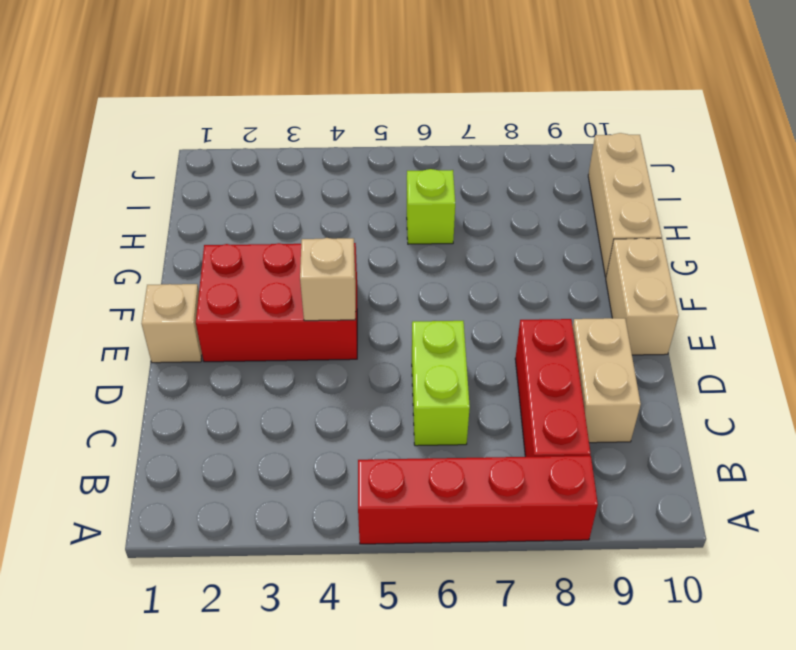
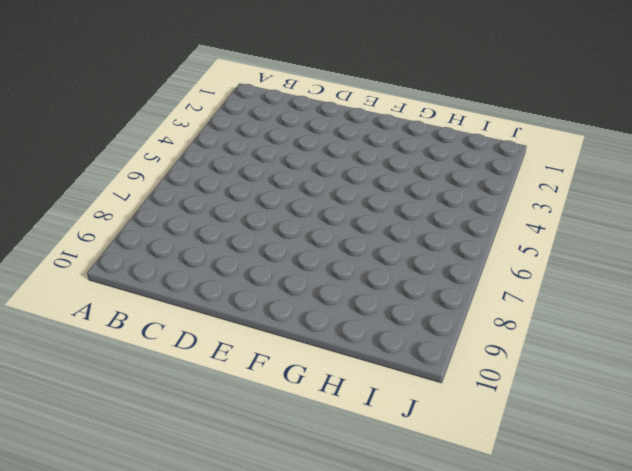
none -> red brick A5:A8 level 1
none -> red brick B8:D8 level 1

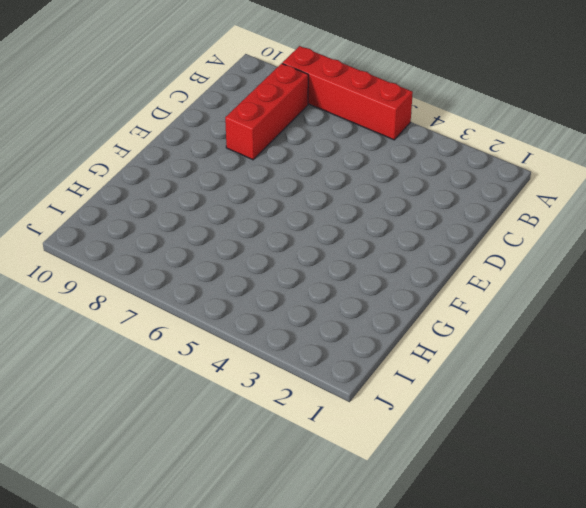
none -> lime brick C6:D6 level 1
none -> tan brick C9:D9 level 1

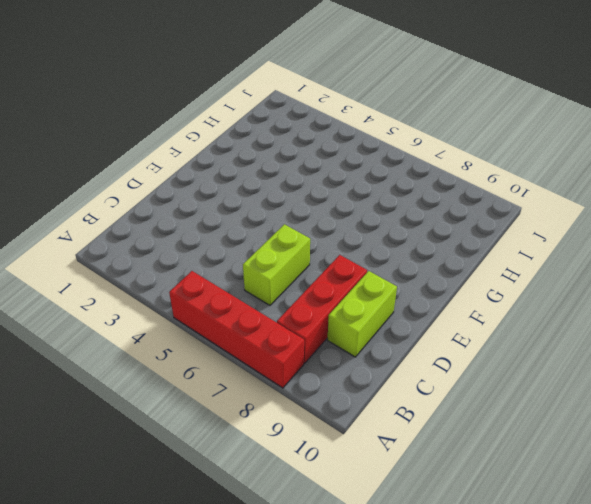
lime brick C9:D9 level 1 -> tan brick C9:D9 level 1
none -> tan brick E1 level 1
none -> red brick E2:F4 level 1

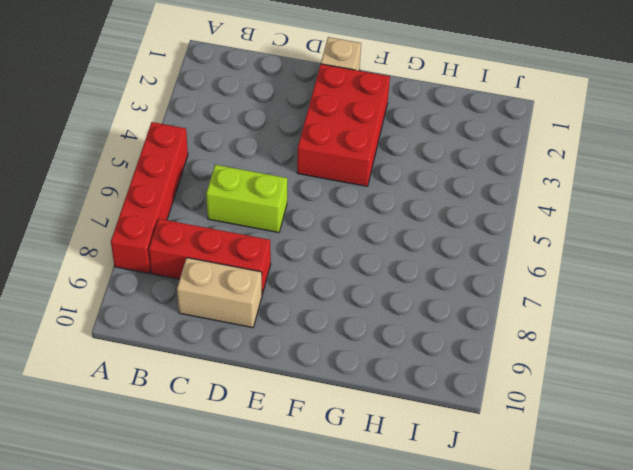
none -> tan brick E10:F10 level 1
none -> tan brick G10:I10 level 1

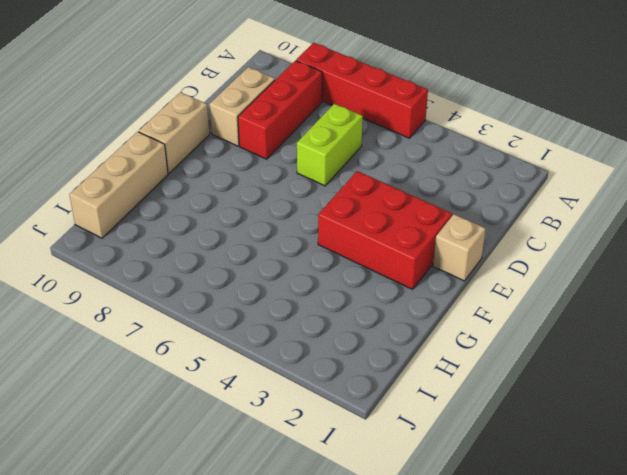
none -> lime brick H6 level 1
none -> tan brick E4 level 2

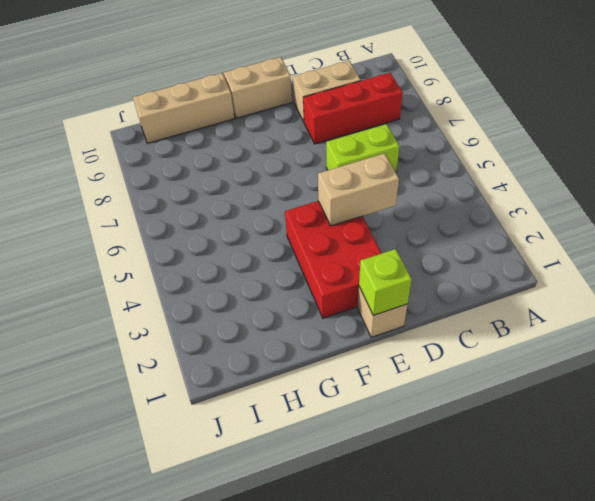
tan brick D4:E4 level 2 -> tan brick E4 level 2
lime brick E1 level 2 -> lime brick H6 level 1
none -> red brick A5:A8 level 1

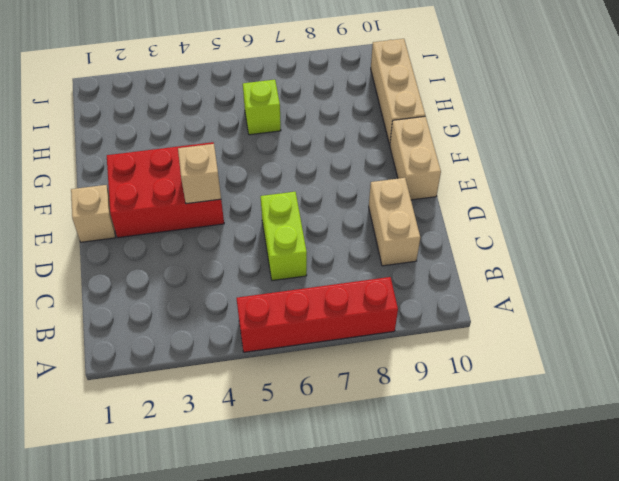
none -> red brick B8:D8 level 1

